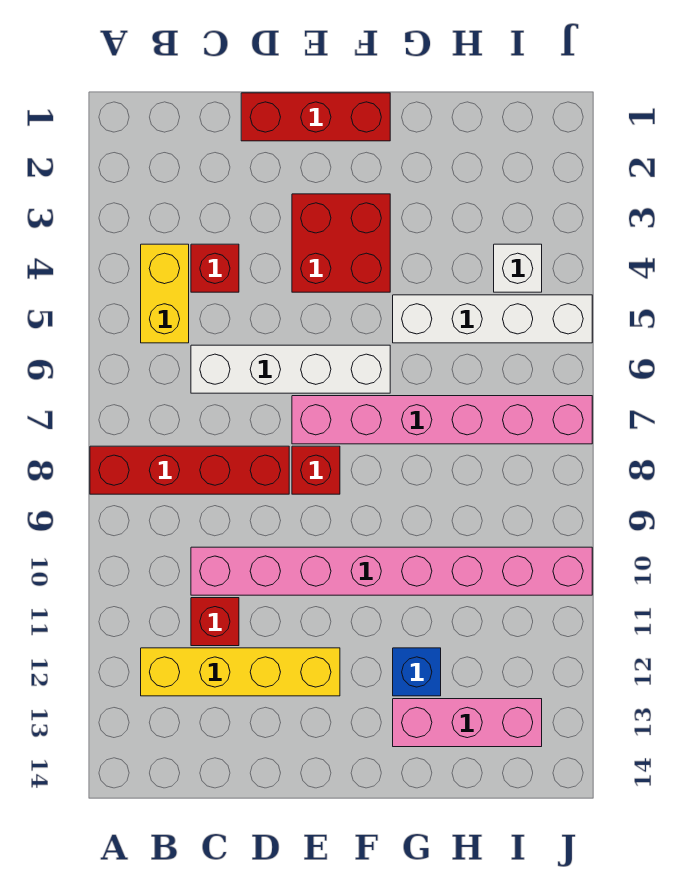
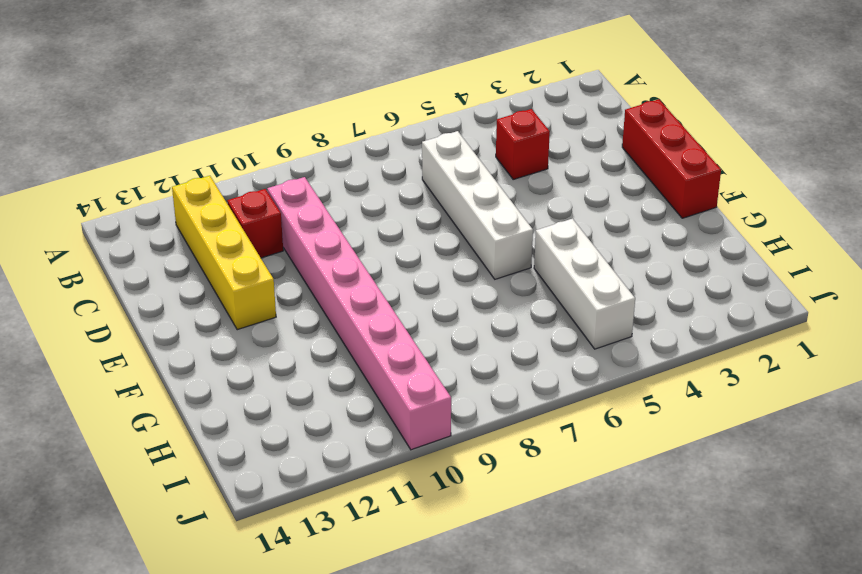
white brick G5:I5 level 1 -> white brick G5:J5 level 1
none -> red brick A8:D8 level 1
none -> yellow brick B4:B5 level 1
none -> red brick E3:F4 level 1

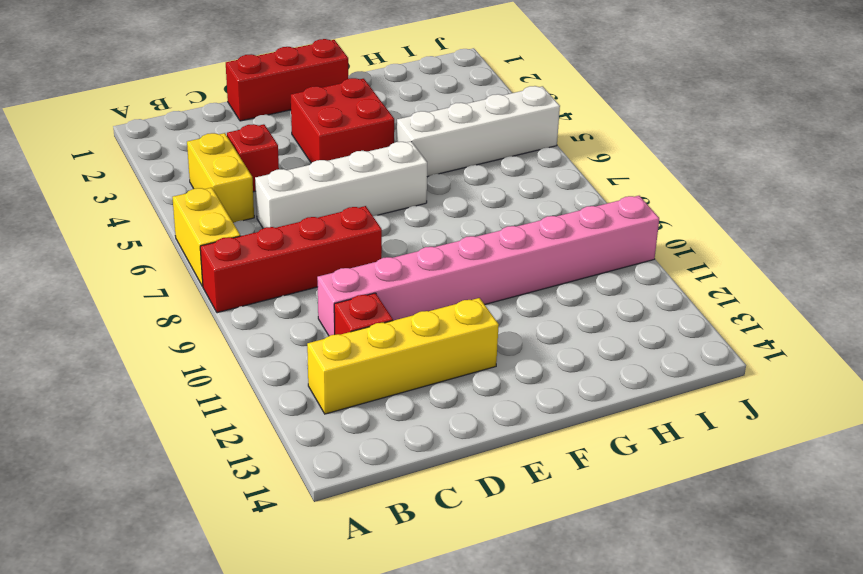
yellow brick A6:A7 level 1 -> none
none -> pink brick E7:J7 level 1
none -> red brick E8 level 1
none -> blue brick G12 level 1

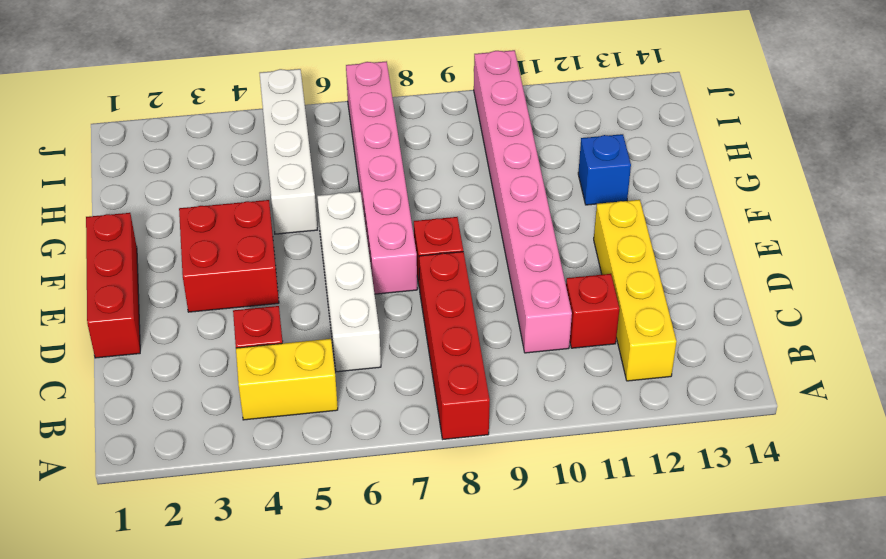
none -> pink brick G13:I13 level 1
none -> white brick I4 level 1

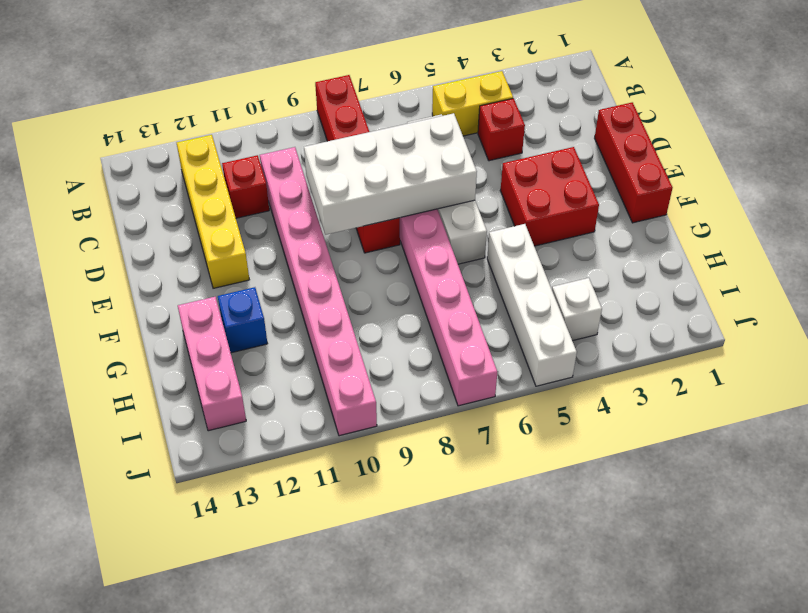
white brick D6:E9 level 2 -> none

